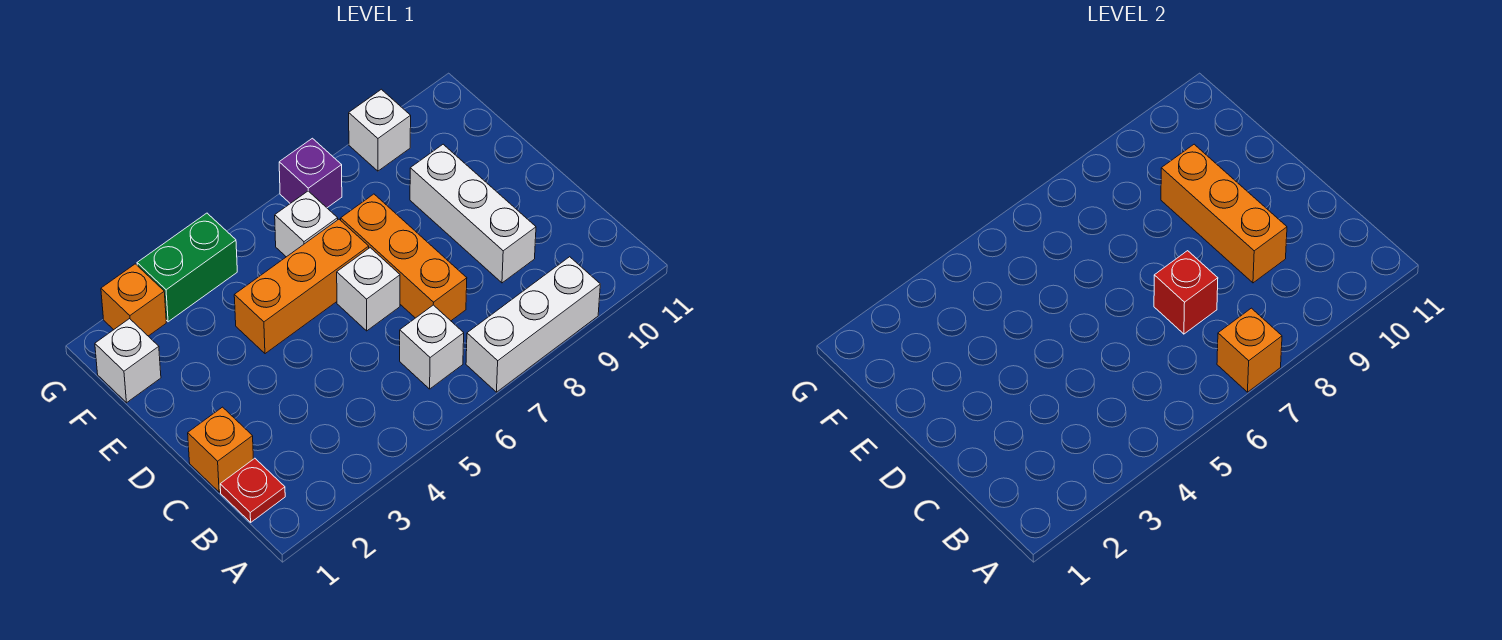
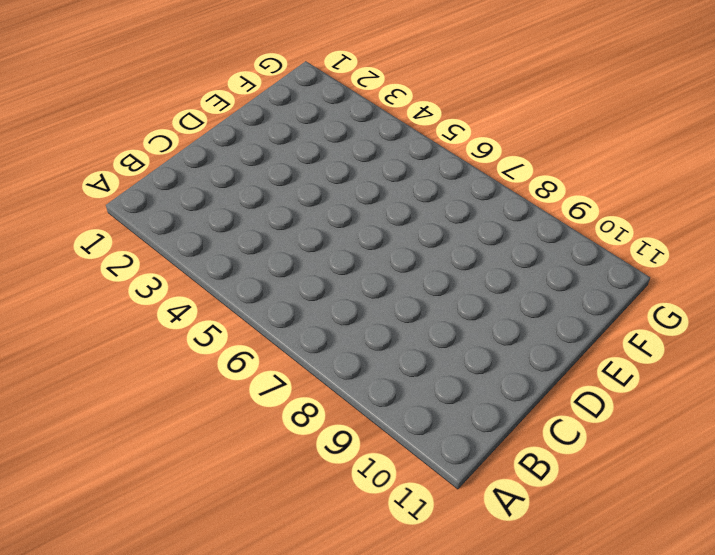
none -> white brick A7:A9 level 1
none -> red plate B1 level 1
none -> white brick B6 level 1

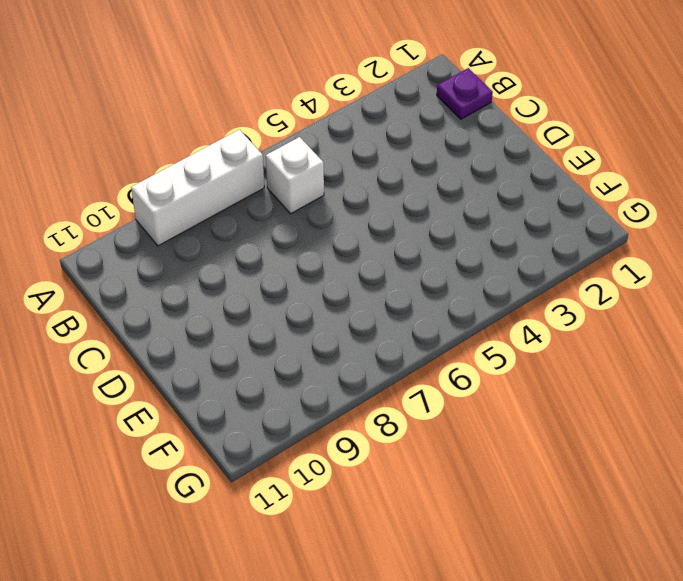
purple plate B1 level 1 -> red plate B1 level 1
none -> orange brick C1 level 1
none -> orange brick C7:E7 level 1
none -> white brick C9:E9 level 1

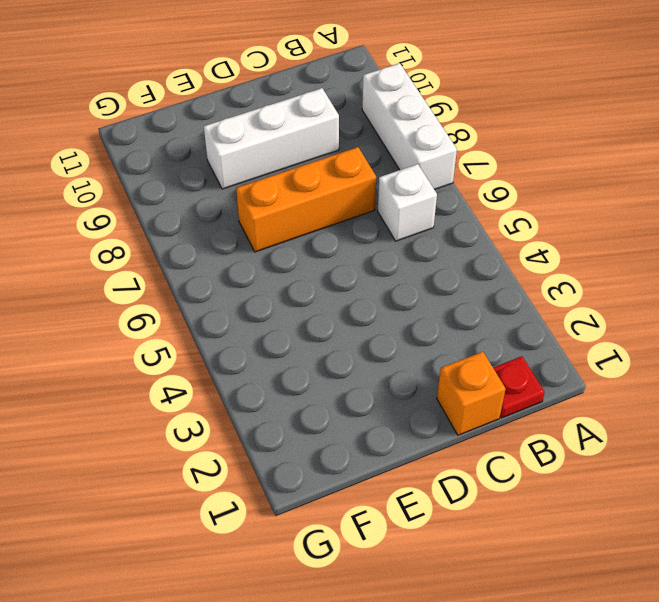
none -> white brick D6 level 1
none -> orange brick E4:E6 level 1
none -> white brick F1 level 1

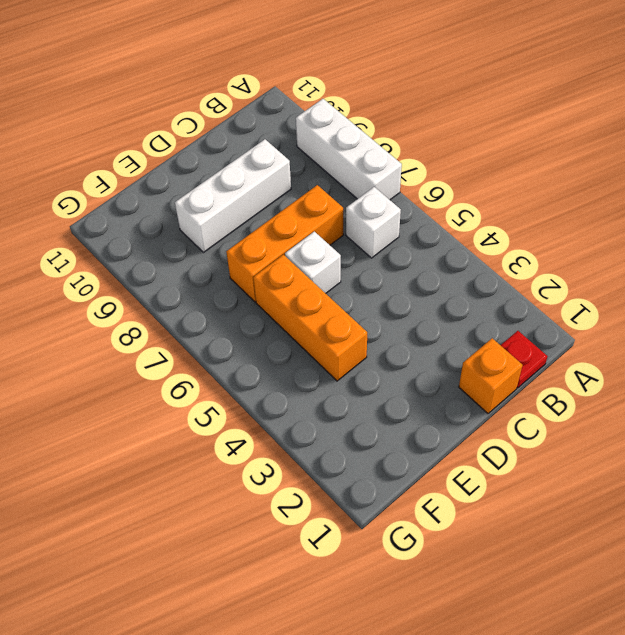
none -> white brick F1 level 1
none -> white brick F6 level 1
none -> orange brick G2 level 1

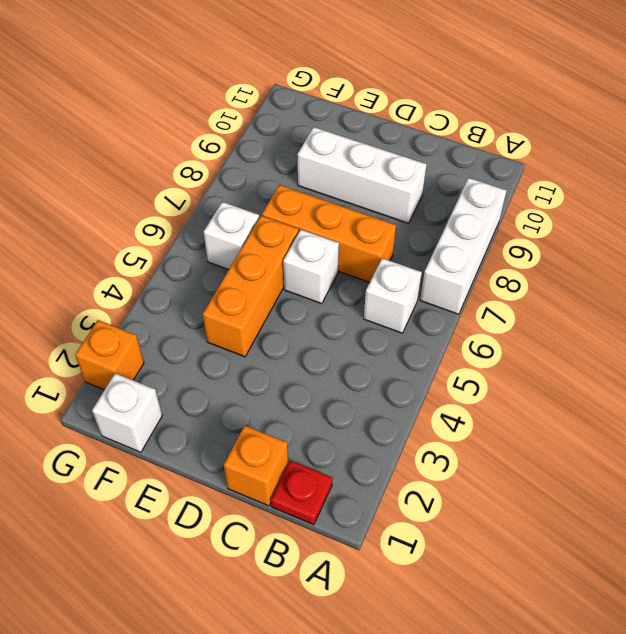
none -> green brick G3:G4 level 1
none -> purple brick G7 level 1
none -> white brick G9 level 1

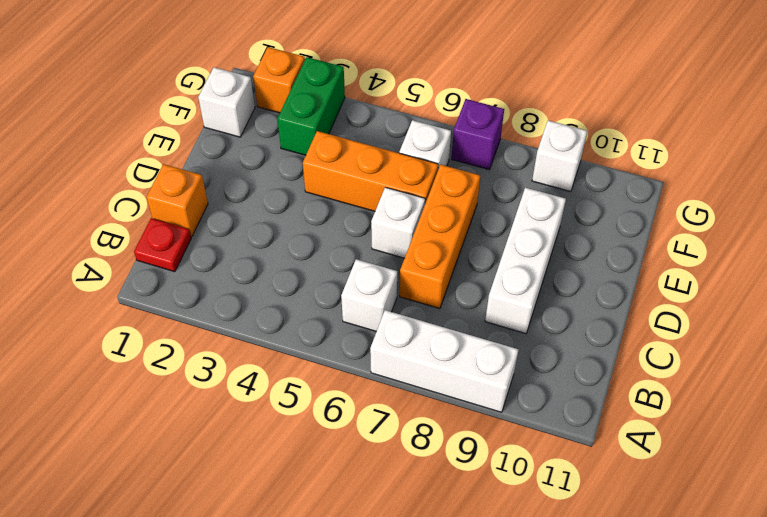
green brick F3:G3 level 1 -> green brick G3:G4 level 1
none -> orange brick A7 level 2
none -> red brick C7 level 2
none -> orange brick C9:E9 level 2

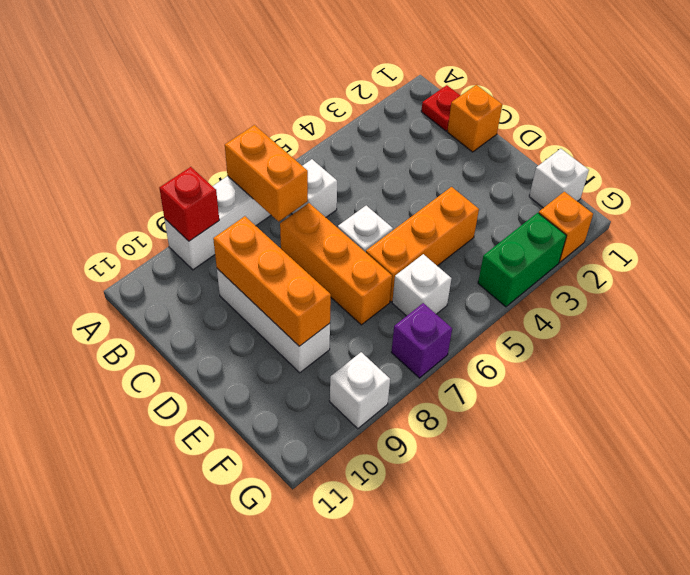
orange brick A7:B7 level 2 -> orange brick A7 level 2
red brick A9 level 2 -> red brick C7 level 2

